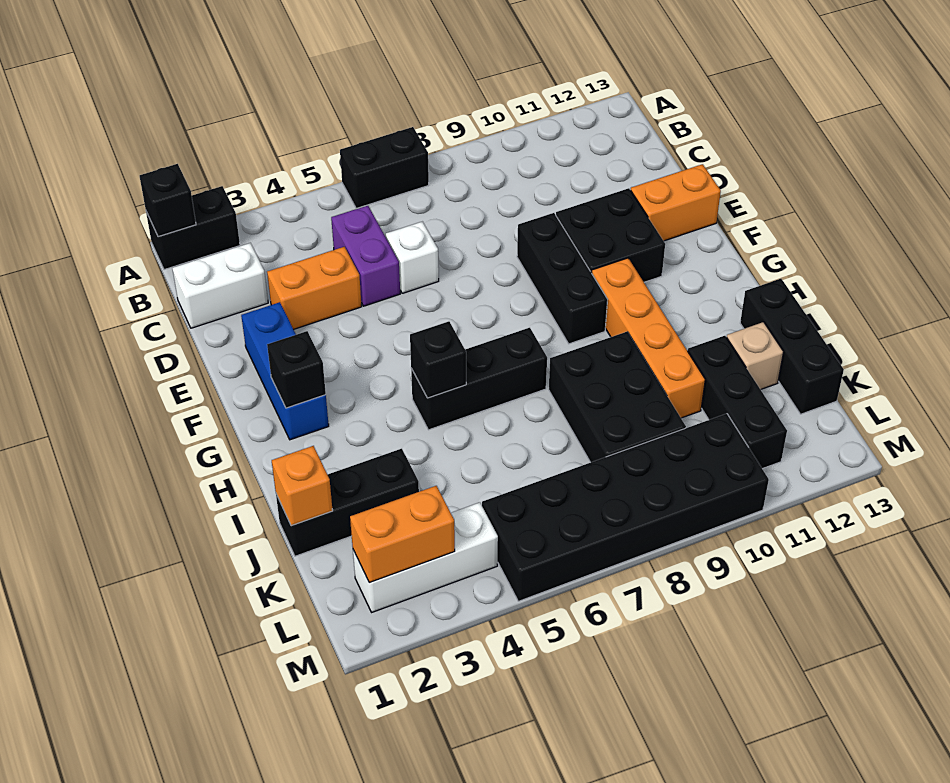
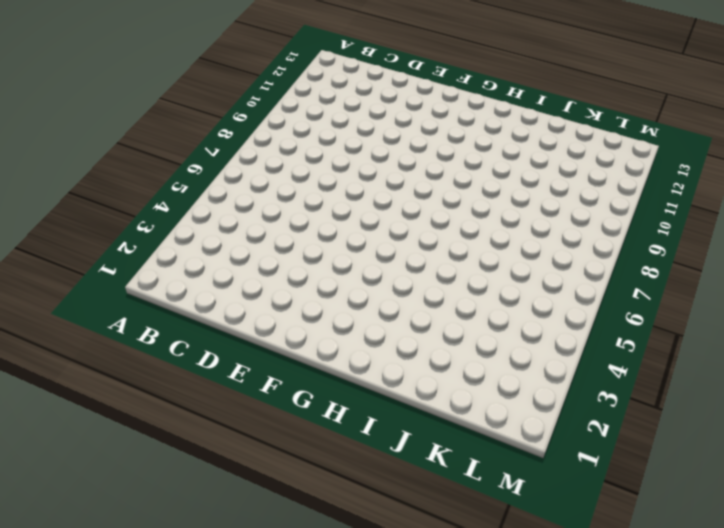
none -> black brick A1:A2 level 1
none -> black brick A6:A7 level 1
none -> white brick C1:C2 level 1

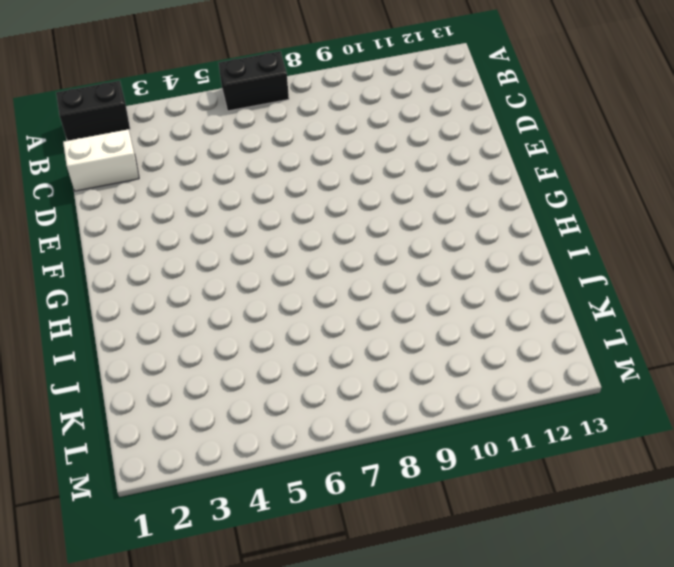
none -> purple brick C5:D5 level 1
none -> orange brick D3:D4 level 1
none -> white brick D6 level 1

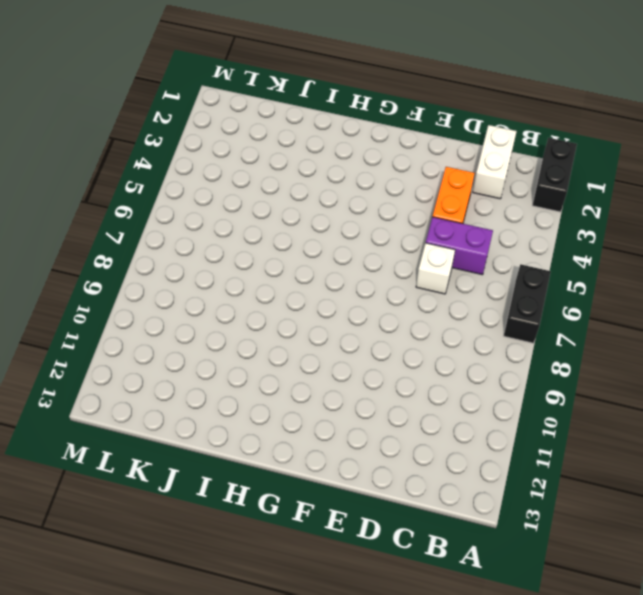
none -> blue brick E2:G2 level 1
none -> black brick E9:G9 level 1
none -> black brick E10:F11 level 1

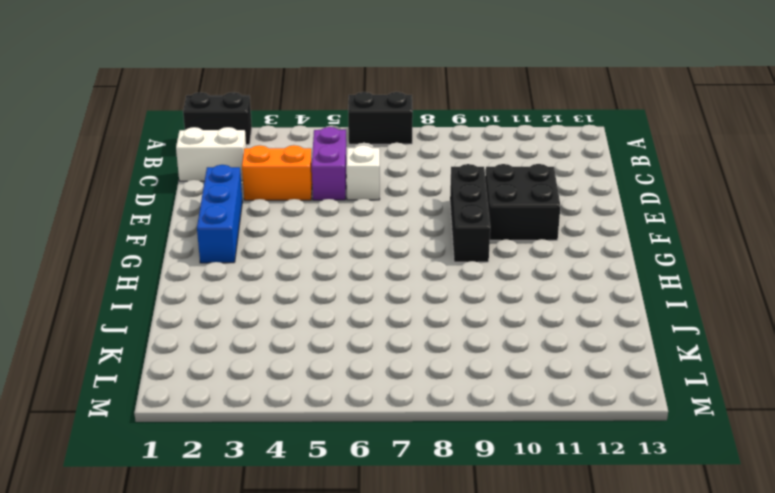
none -> orange brick E12:E13 level 1
none -> orange brick G10:J10 level 1
none -> black brick H5:H7 level 1

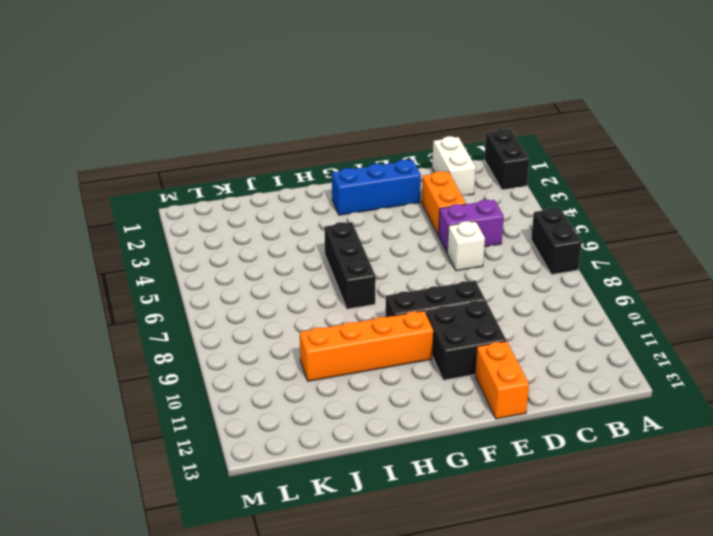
none -> black brick I8:K9 level 1
none -> black brick I13:K13 level 1
none -> black brick J1:J3 level 1

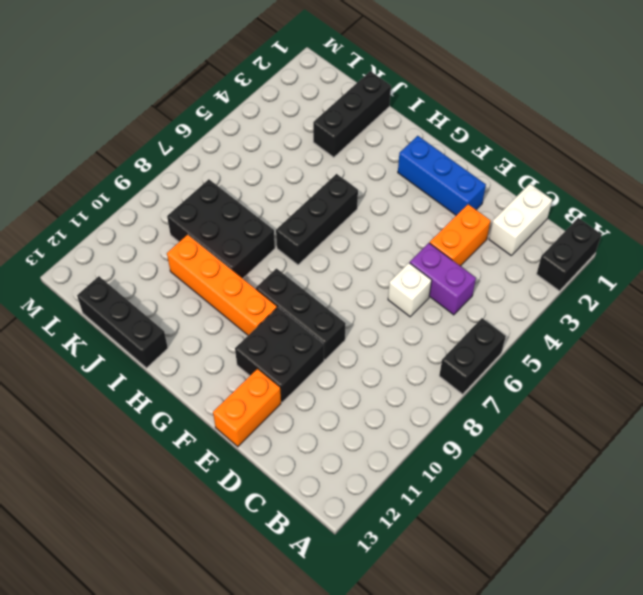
none -> black brick J11:L11 level 1
none -> tan brick J12 level 1
none -> white brick L2:L4 level 1

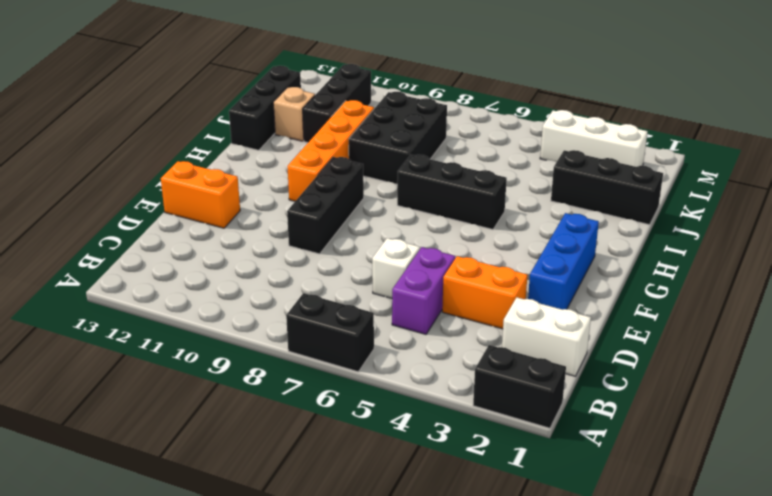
none -> black brick E10:F11 level 1
none -> black brick L5:M10 level 1
none -> black brick A1 level 2

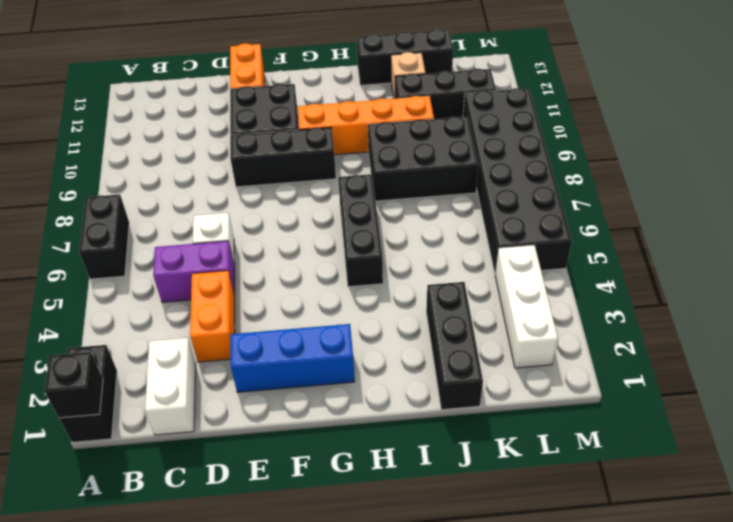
none -> black brick G2 level 2
none -> black brick H5 level 2
none -> orange brick J1 level 2

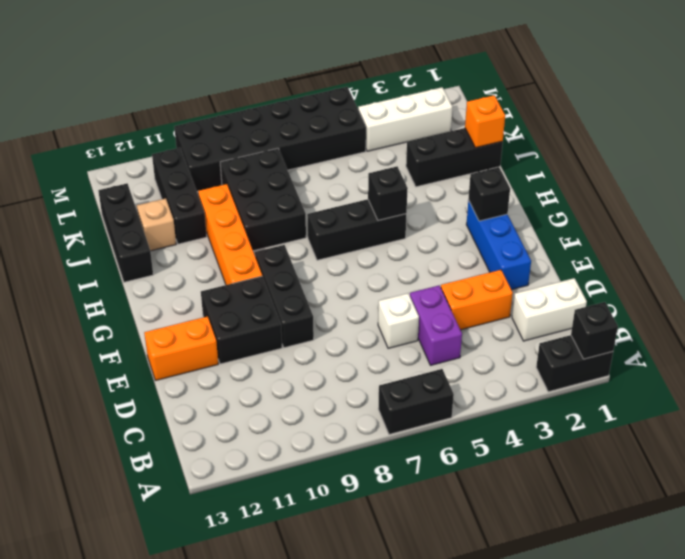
none -> orange brick L2:L3 level 2

